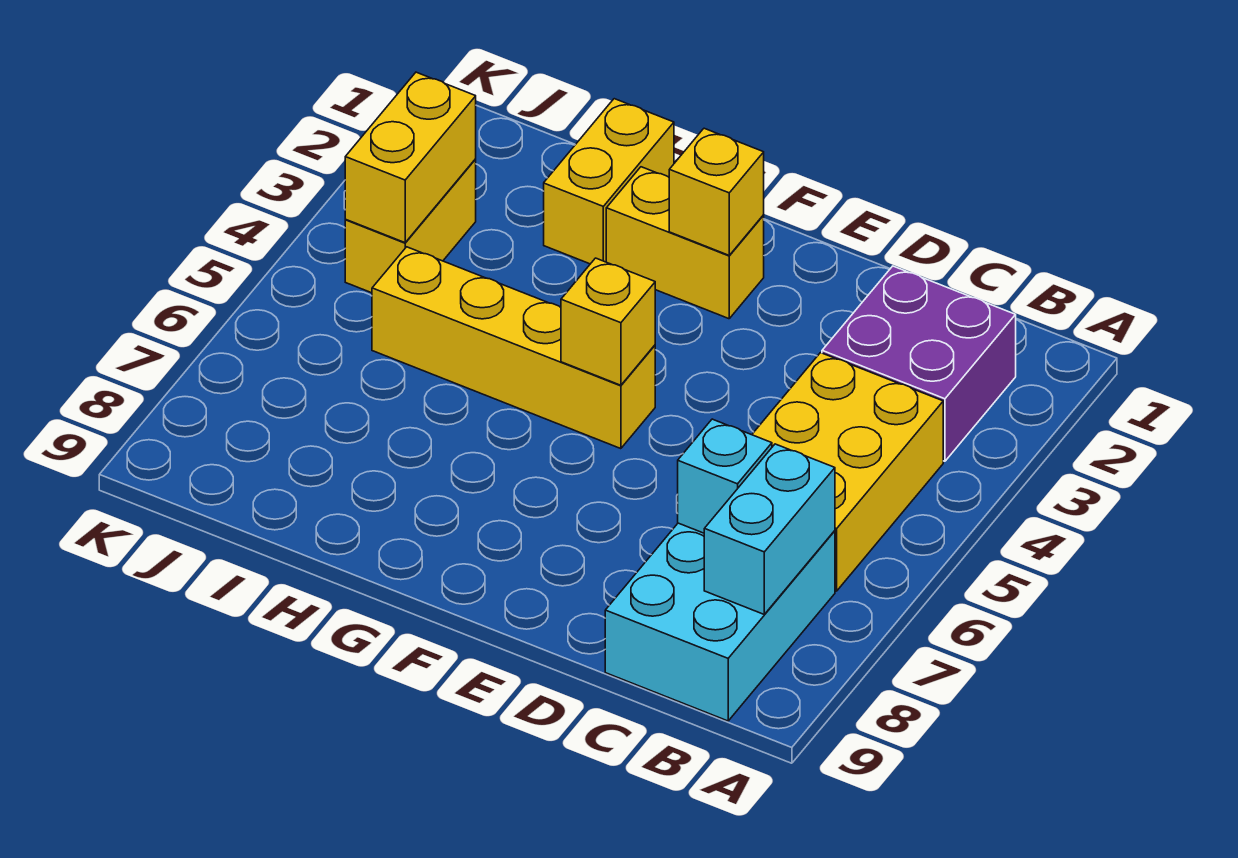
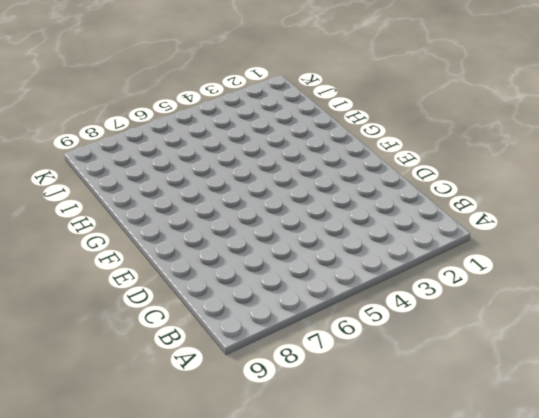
none -> purple brick B2:C3 level 1
none -> yellow brick B4:C6 level 1
none -> cyan brick B7:C9 level 1

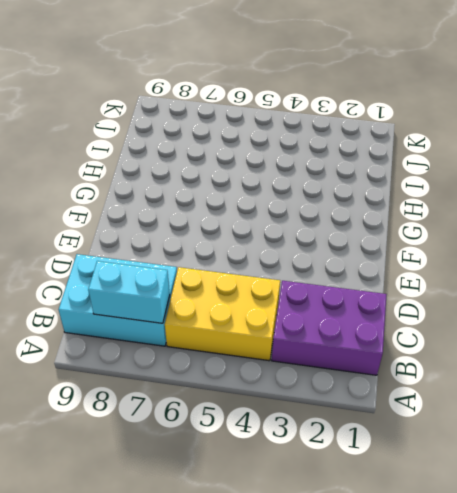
purple brick B1:C3 level 1 -> purple brick B2:C3 level 1
none -> yellow brick F2:G2 level 1
none -> yellow brick F5:I5 level 1
none -> yellow brick H1:H2 level 1

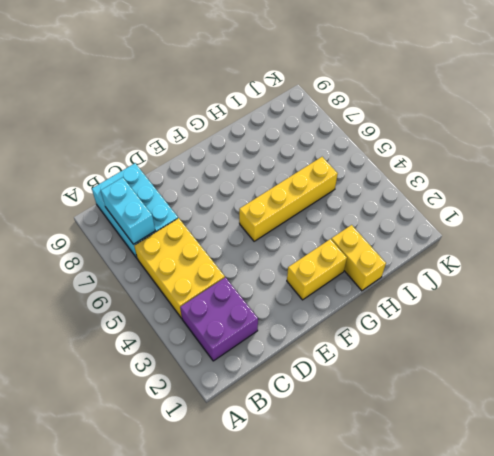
none -> yellow brick J3:J4 level 1
none -> cyan brick C7 level 2
none -> yellow brick F2 level 2

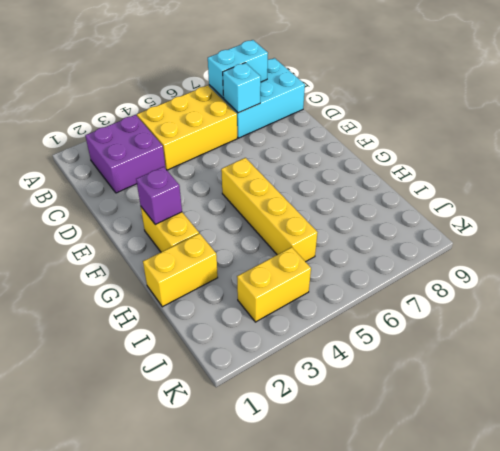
purple brick F2 level 2 -> yellow brick F2 level 2
none -> yellow brick F5 level 2
none -> yellow brick J3:J4 level 2

